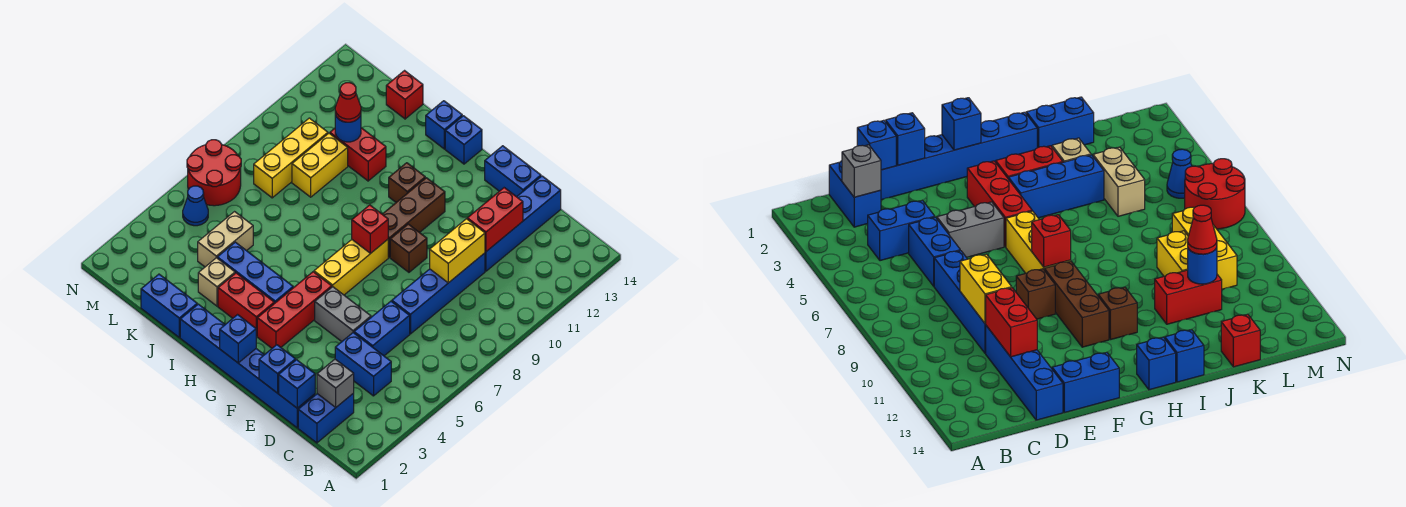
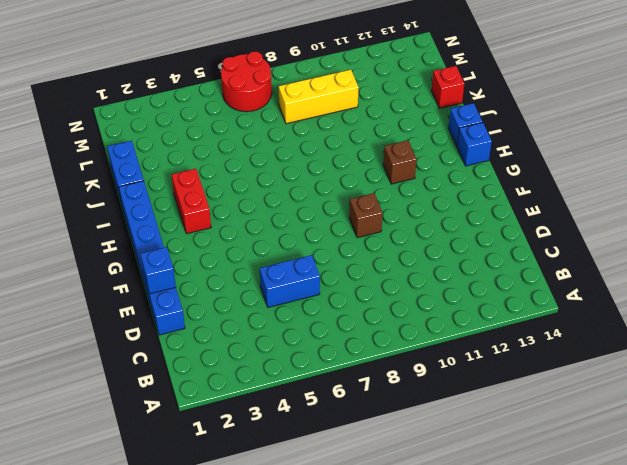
none -> blue brick C1:C2 level 1
none -> blue brick C4:D4 level 1
none -> blue brick D7:D10 level 1
none -> blue brick D11:D14 level 1

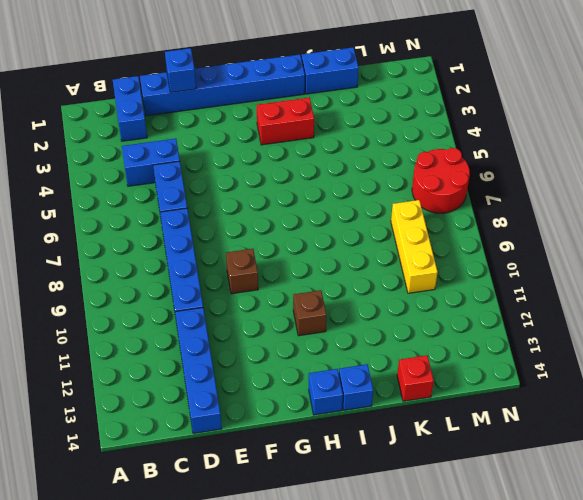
none -> grey brick E5:F5 level 1
none -> blue brick E14:F14 level 1
none -> red brick G3:G5 level 1
none -> yellow brick G6:G8 level 1

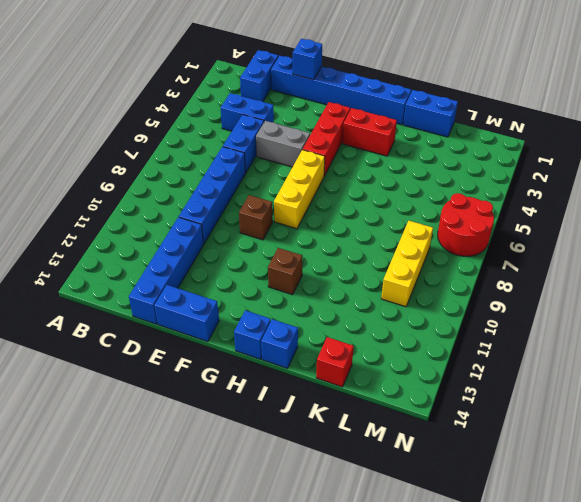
none -> brown brick G9:G11 level 1
none -> blue brick H4:J4 level 1
none -> tan brick J3 level 1
none -> red brick J11:K11 level 1

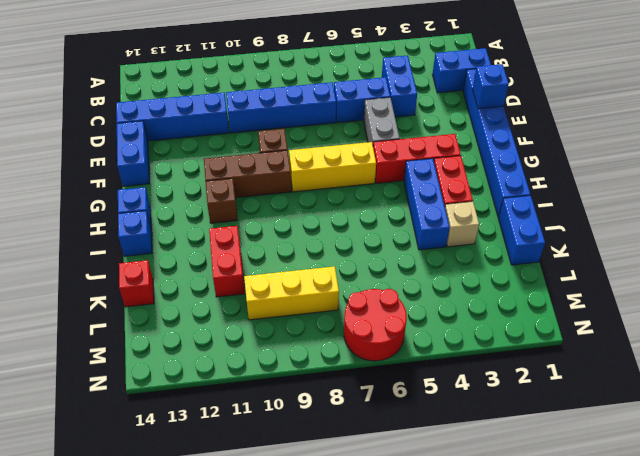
none -> tan brick K4:K5 level 1
none -> yellow brick K9:K10 level 1
none -> blue cone M5 level 1
none -> grey brick C2 level 2

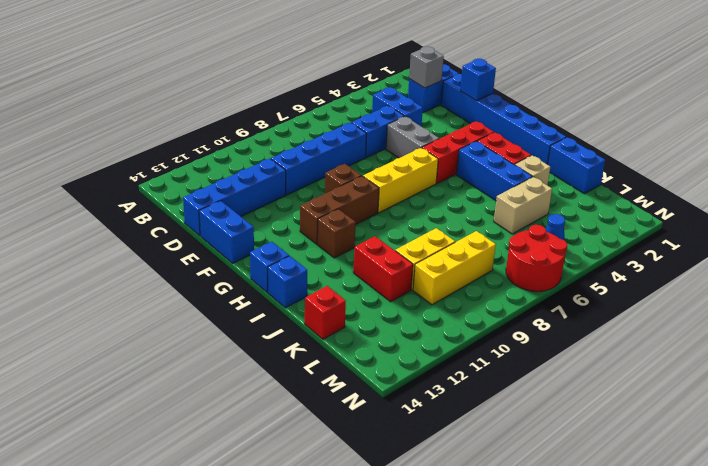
none -> blue brick D1 level 2
none -> yellow brick D9:D10 level 2
none -> red brick D11:D12 level 2
none -> blue brick G1 level 2

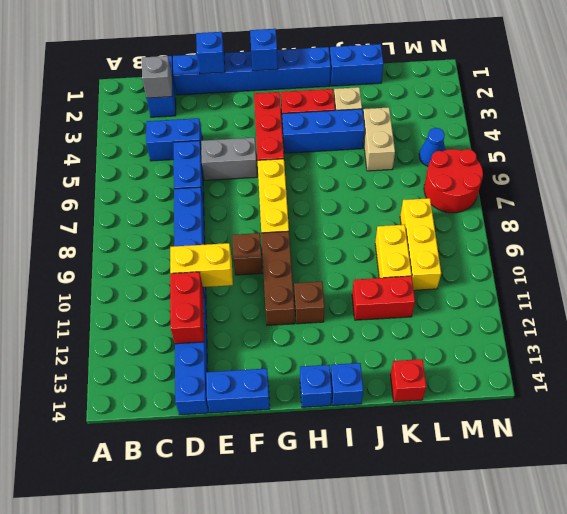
yellow brick D10:E10 level 2 -> yellow brick D9:D10 level 2
none -> blue brick D1 level 2
none -> red brick G8 level 2
none -> blue round brick K11 level 2
none -> red cone K11 level 3

